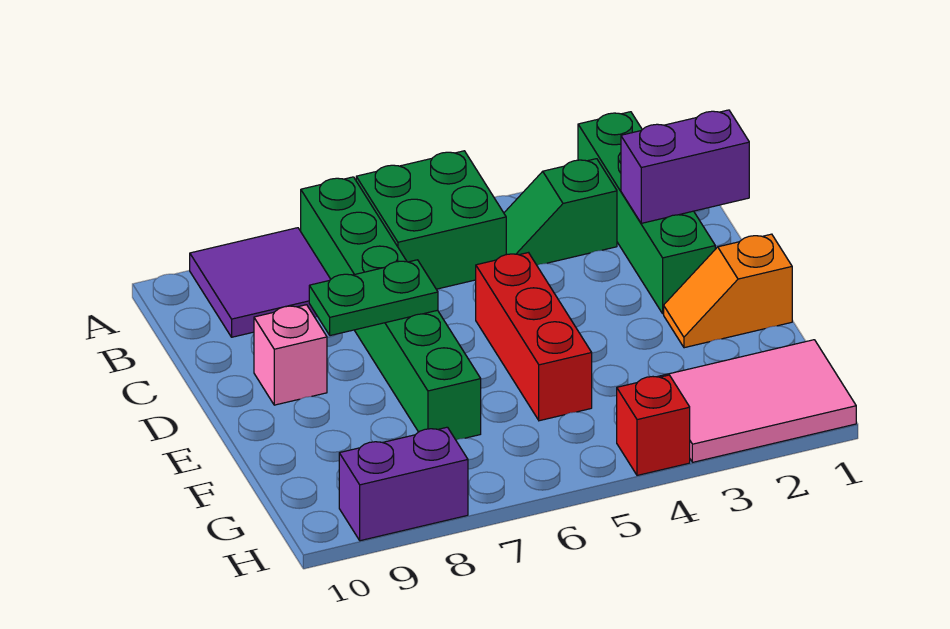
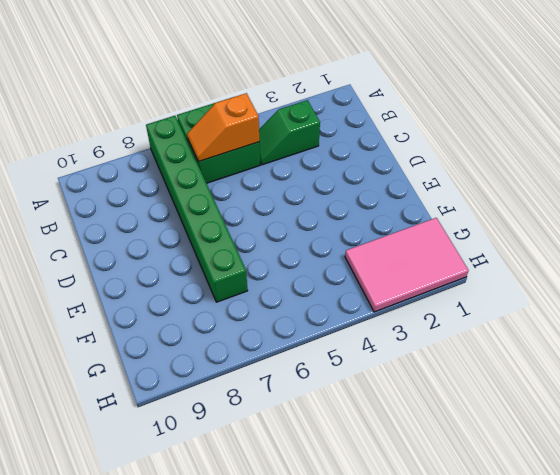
orange slope B5:B6 level 2 top 5 -> orange slope E1:E2 level 1 top 1
none -> green brick A2:D2 level 1
none -> purple tile A8:B9 level 1
none -> red brick D5:F5 level 1

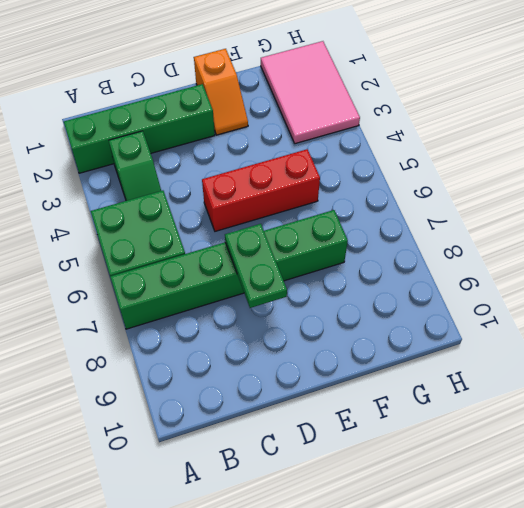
none -> purple tile A8:B9 level 1
none -> pink brick D9 level 1
none -> red brick H4 level 1

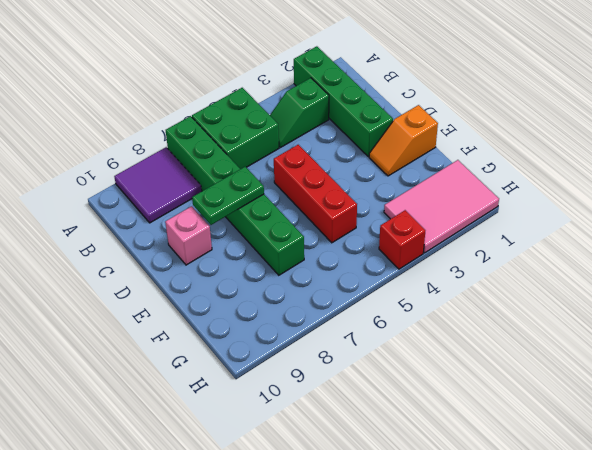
none -> purple brick H8:H9 level 1
none -> purple brick C1:C2 level 2

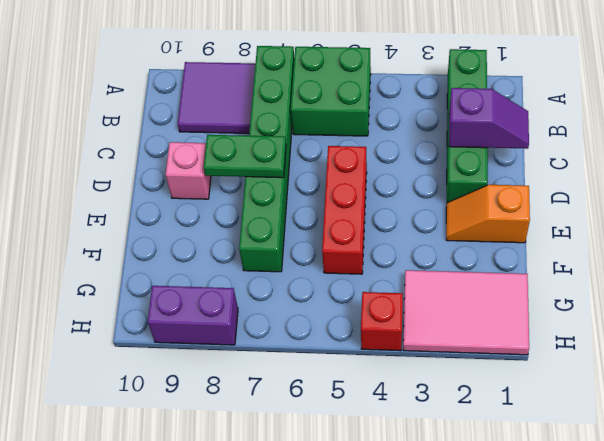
purple slope C1:C2 level 2 top 2 -> purple brick C1:C2 level 2
none -> green slope B3:B4 level 1 top 3

